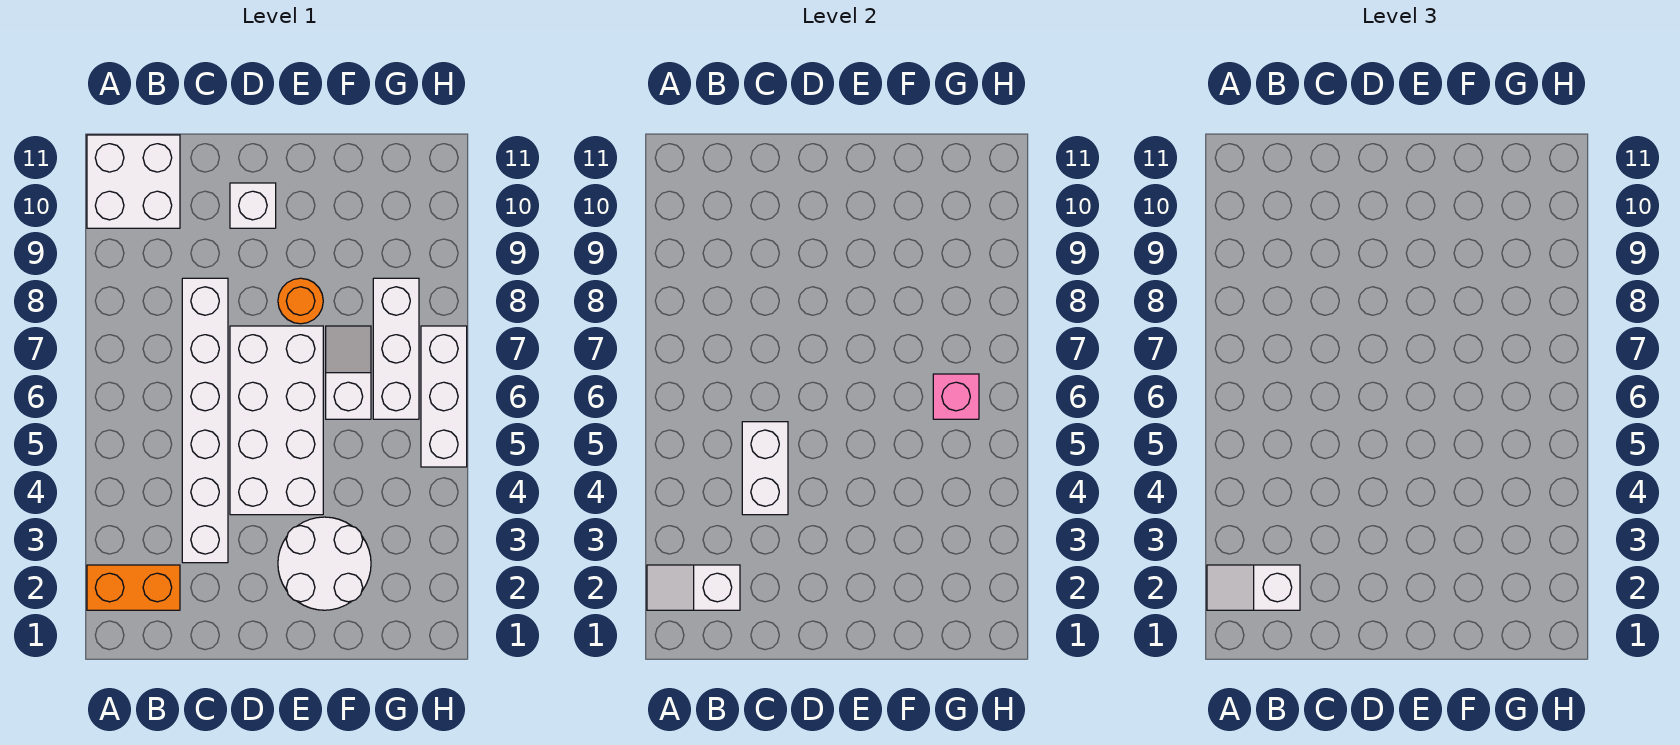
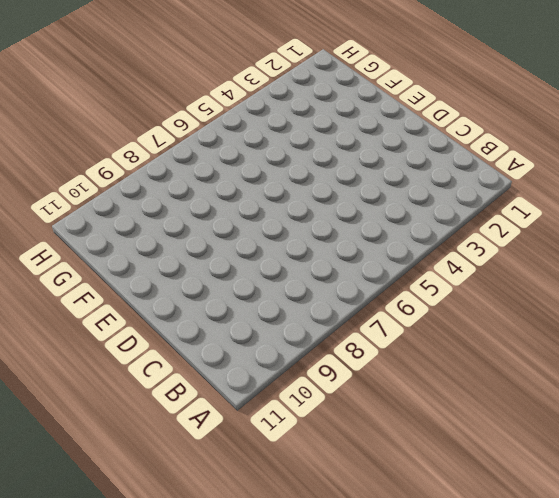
none -> orange brick A2:B2 level 1
none -> white brick A10:B11 level 1
none -> white brick C3:C8 level 1

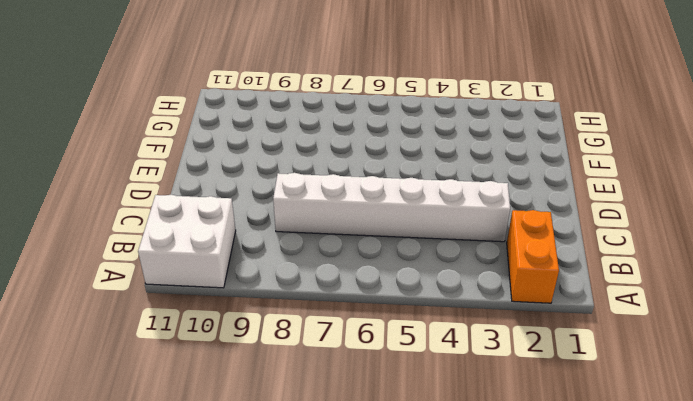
none -> white brick D4:E7 level 1
none -> white brick D10 level 1
none -> white round brick E2:F3 level 1

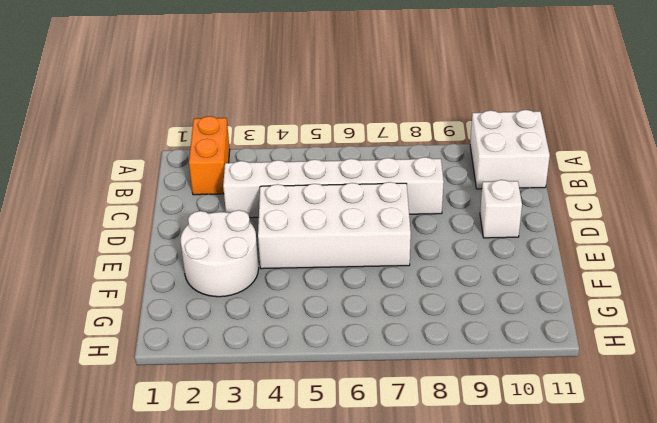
none -> orange round brick E8 level 1
none -> white slope F6:F7 level 1 top 6
none -> white brick G6:G8 level 1

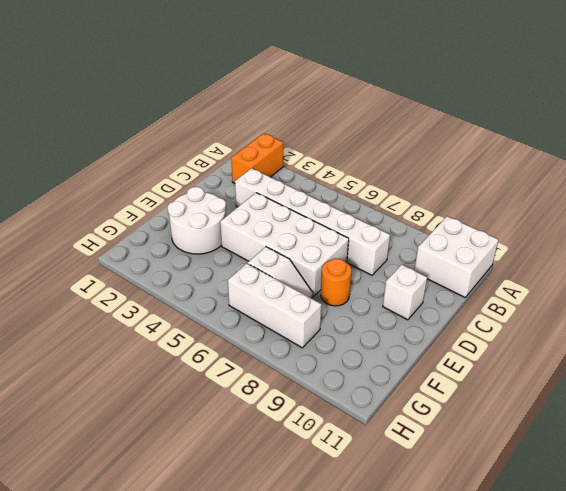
none -> white brick H5:H7 level 1
none -> white slope A2:B2 level 2 top B
none -> white brick C4:C5 level 2

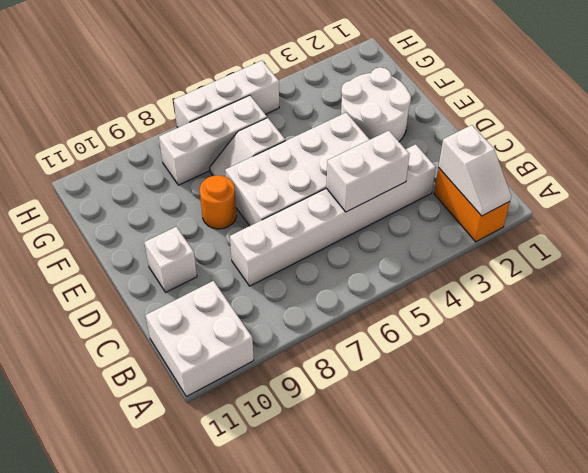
none -> pink brick G6 level 2
none -> white slope A2:B2 level 3 top B

